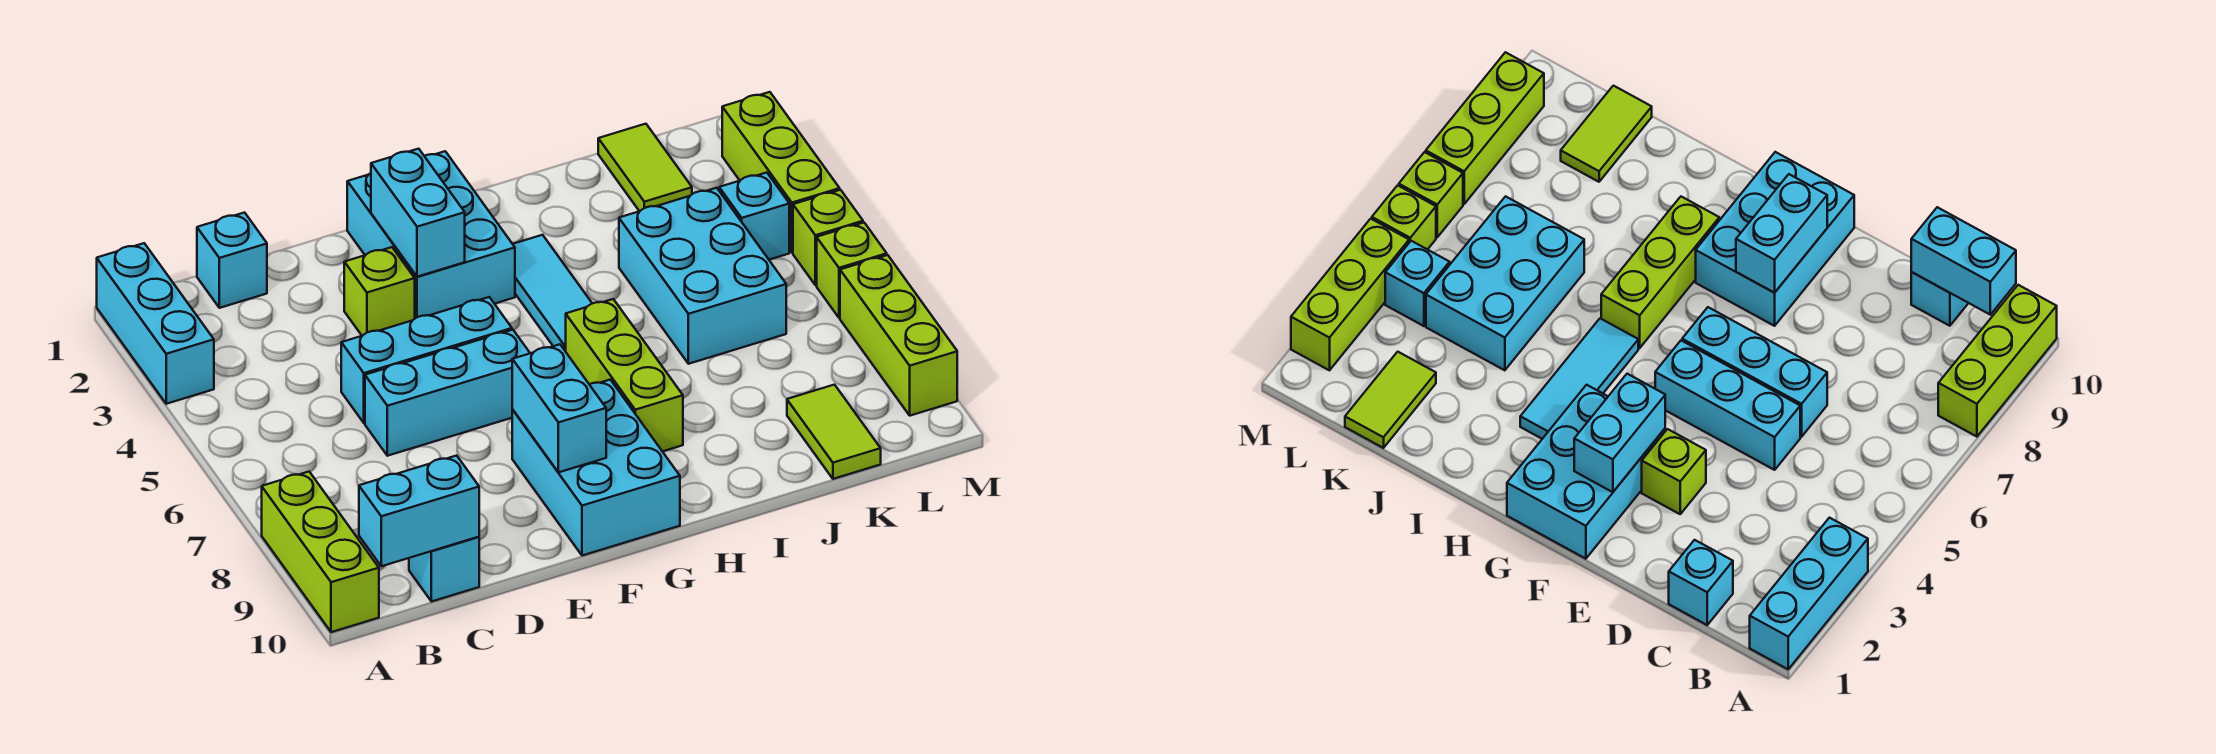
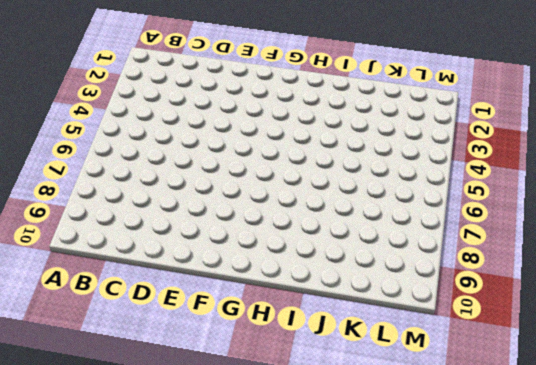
none -> cyan brick A1:A3 level 1
none -> lime brick A8:A10 level 1
none -> cyan brick C1 level 1

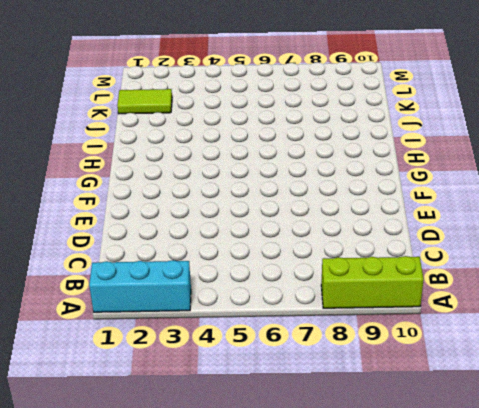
none -> cyan brick C1 level 1
none -> cyan brick C10 level 1
none -> cyan brick D5:F5 level 1

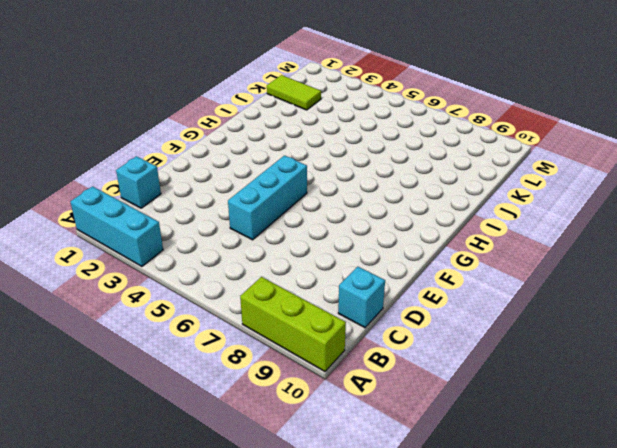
none -> cyan brick D6:F6 level 1
none -> lime brick E3 level 1
none -> cyan brick F1:G3 level 1

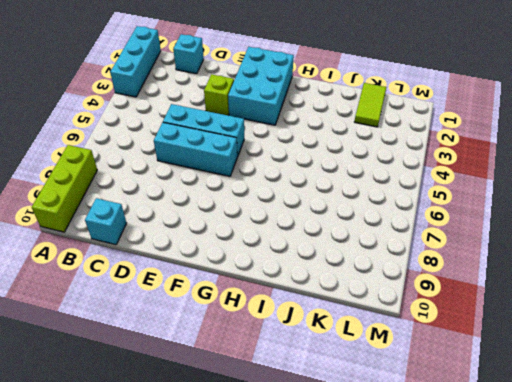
none -> cyan brick F8:G10 level 1
none -> cyan tile H3:H5 level 1
none -> lime brick H6:H8 level 1

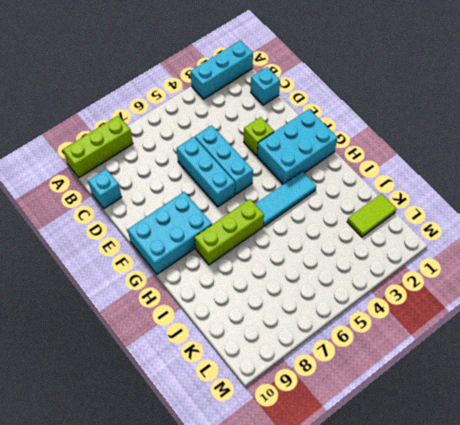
none -> cyan brick J4:K6 level 1
none -> lime tile K9:K10 level 1
none -> cyan brick L4 level 1

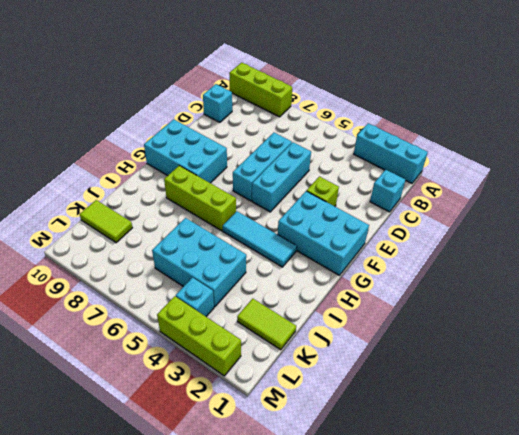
none -> lime brick M5 level 1
none -> lime brick M6 level 1
none -> lime brick M7:M9 level 1

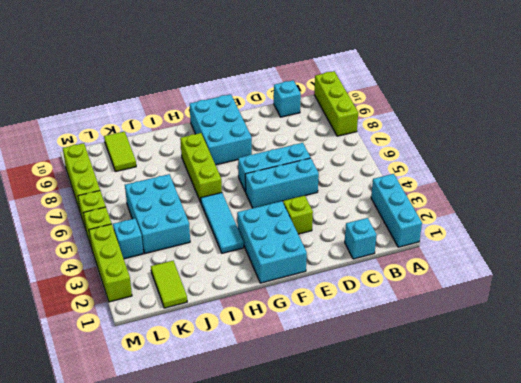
none -> cyan brick B10:C10 level 2
none -> cyan brick F2:F3 level 2
none -> cyan brick F8:F9 level 2

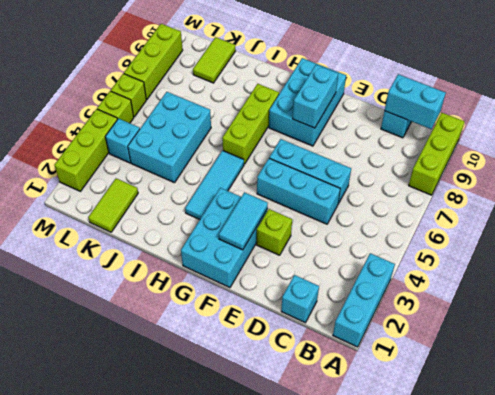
cyan tile F2:F3 level 2 -> cyan brick F2:F3 level 2

